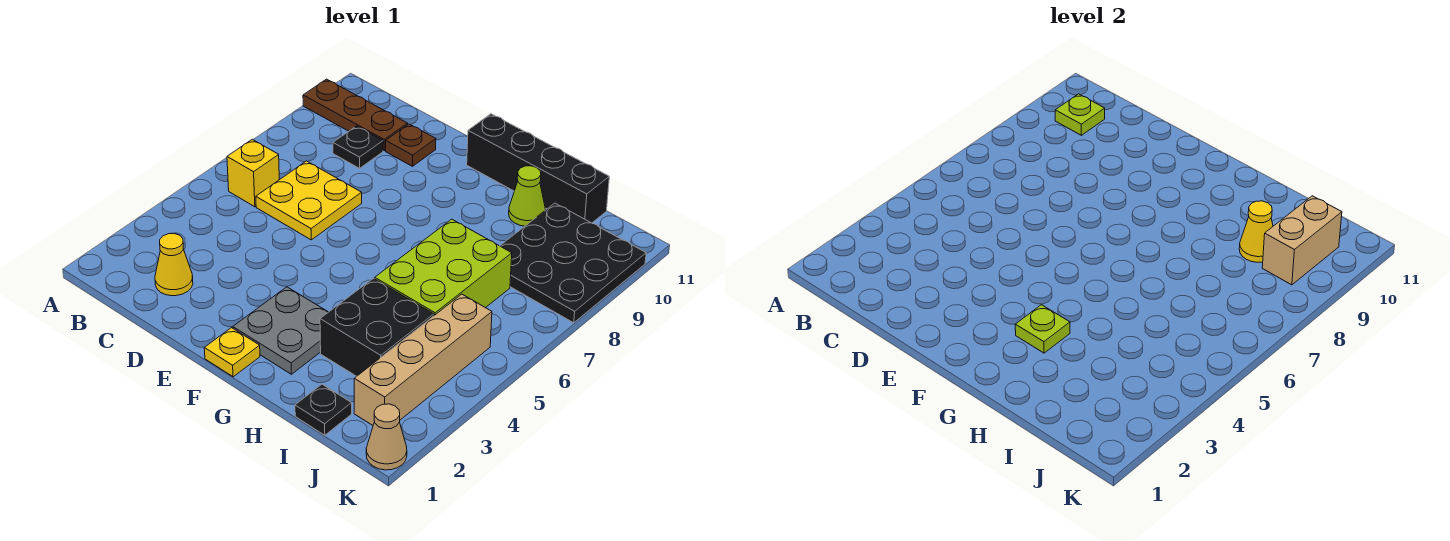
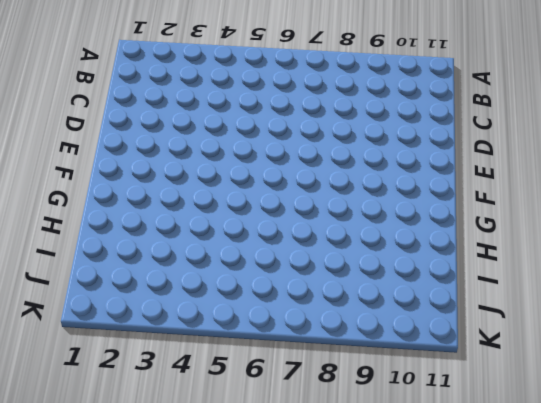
none -> brown plate A10:C10 level 1
none -> yellow brick B6 level 1
none -> yellow cone C2 level 1

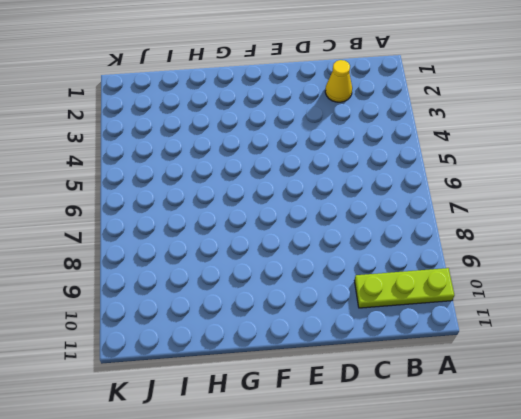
lime plate A10:C10 level 1 -> brown plate A10:C10 level 1
none -> yellow brick B6 level 1
none -> yellow plate C6:D7 level 1
none -> black plate C9 level 1

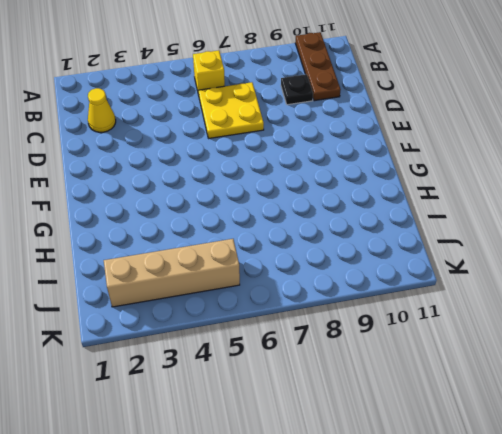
none -> brown plate D10 level 1
none -> yellow plate F1 level 1
none -> grey plate F2:G3 level 1

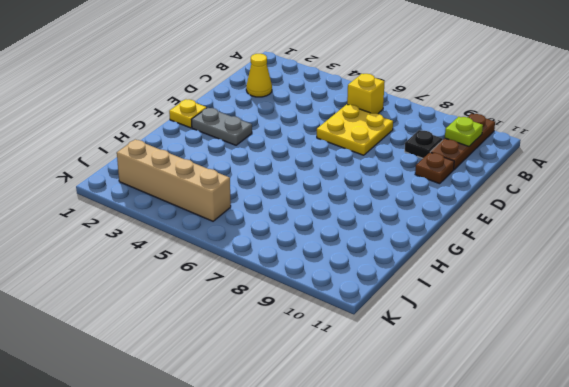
grey plate F2:F3 level 1 -> grey plate F2:G3 level 1
none -> black brick F11:I11 level 1
none -> black brick H3:I4 level 1
none -> lime brick H5:I7 level 1

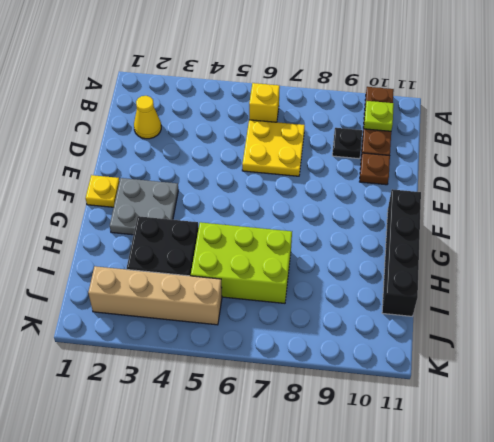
none -> lime cone H10 level 1
none -> black plate I1 level 1
none -> black plate I8:K10 level 1

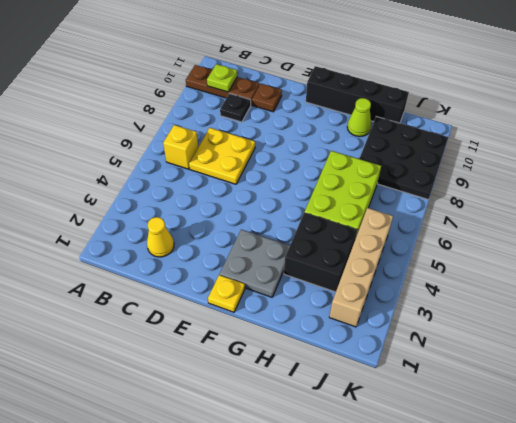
none -> black plate I1 level 1
none -> tan cone K1 level 1
none -> lime plate G3 level 2

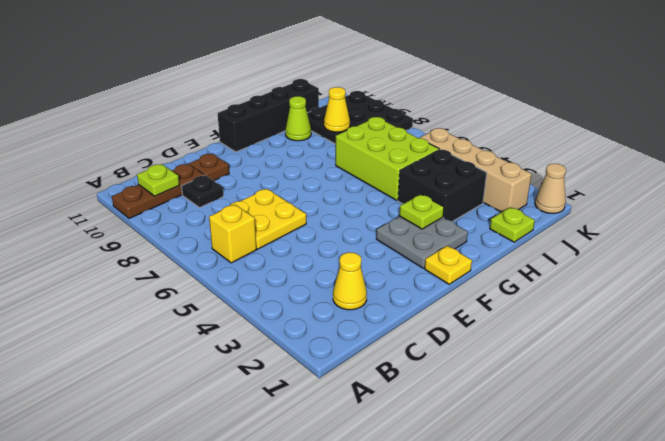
lime plate I1 level 1 -> black plate I1 level 1
none -> tan brick J9:J10 level 2

